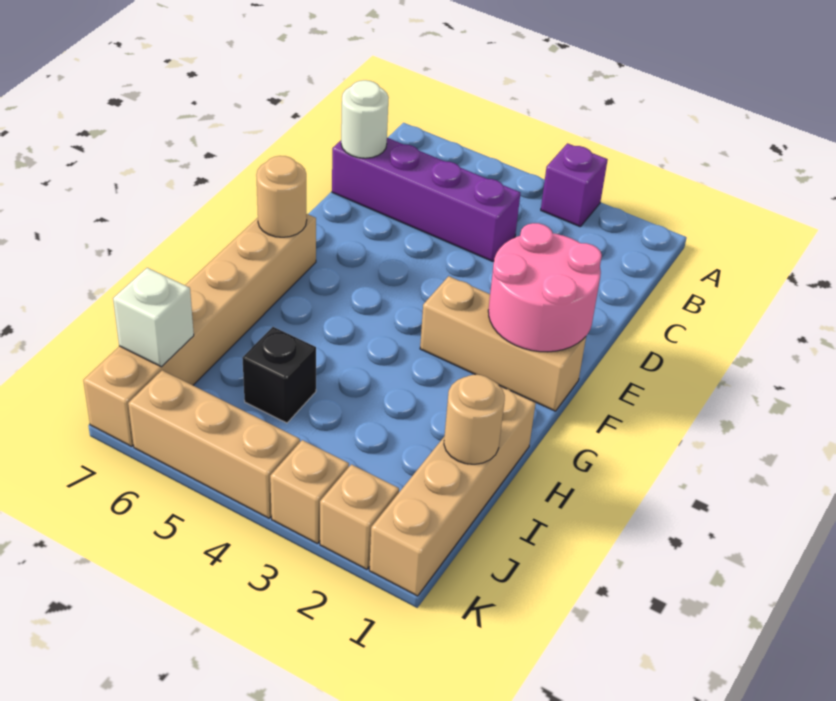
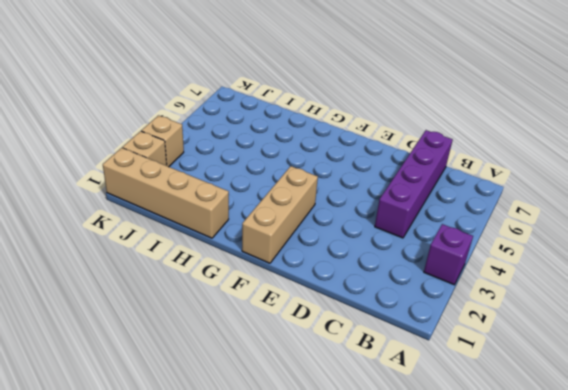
none -> tan brick F7:K7 level 1
none -> black brick I5 level 1
none -> tan brick K4:K6 level 1

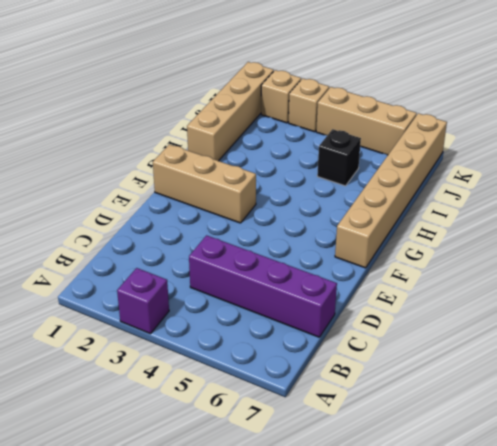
none -> white round brick C7 level 2
none -> pink round brick E1:F2 level 2
none -> tan round brick F7 level 2

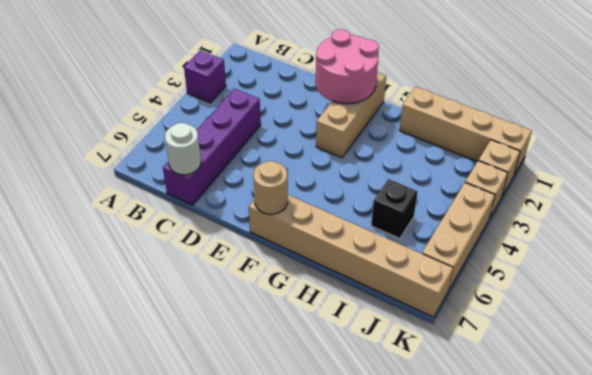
none -> tan round brick I1 level 2
none -> white brick J7 level 2

